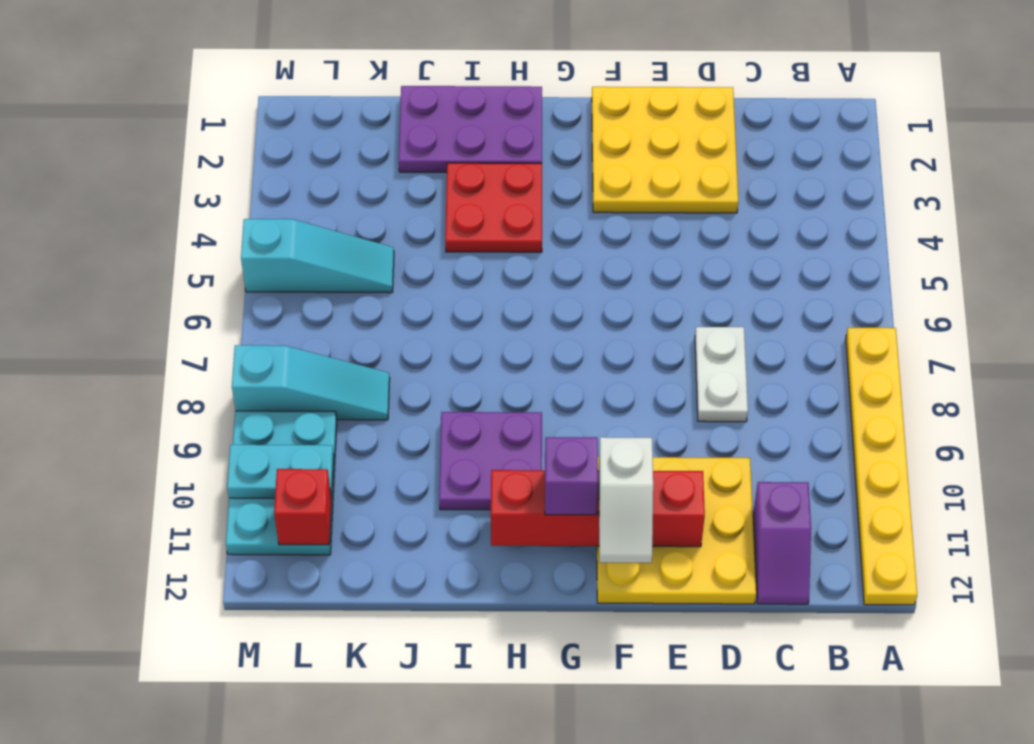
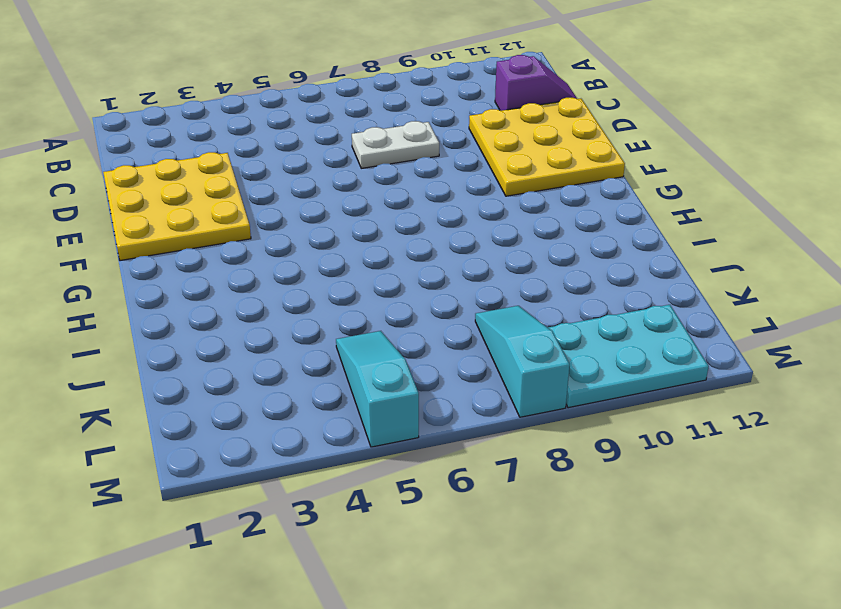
none -> yellow plate A7:A12 level 1
none -> purple plate H1:J2 level 1
none -> red plate H3:I4 level 1

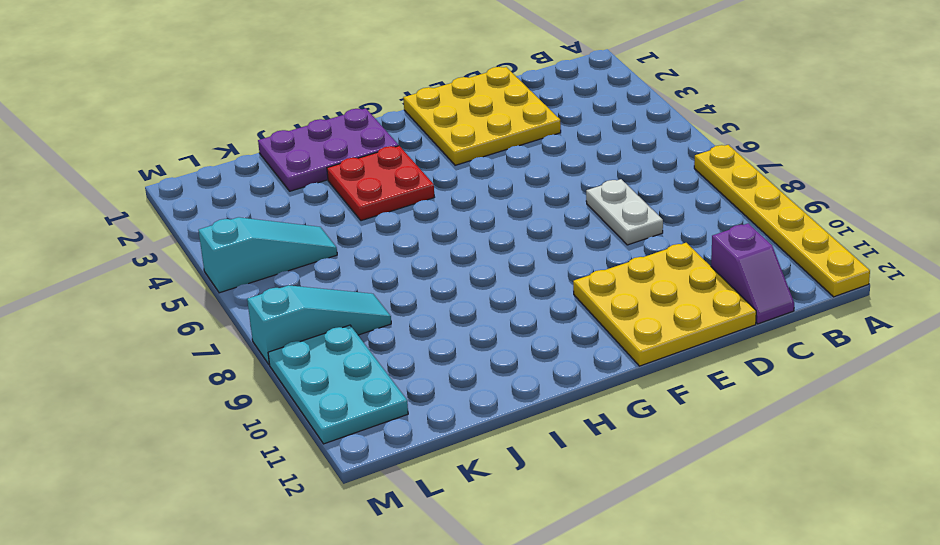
none -> purple plate H9:I10 level 1
none -> red brick E11:H11 level 2
none -> cyan plate L10:M10 level 2

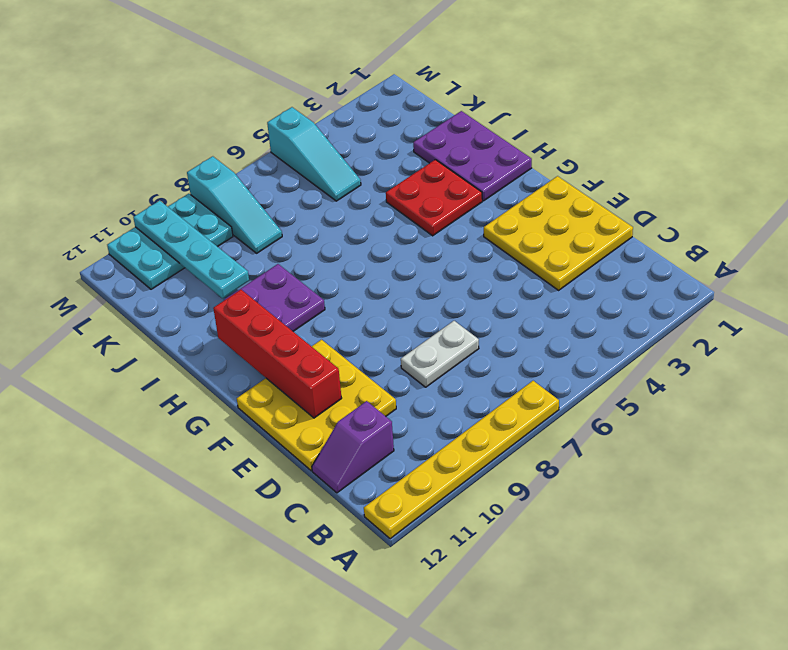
cyan plate J10:M10 level 2 -> cyan plate L10:M10 level 2
none -> red brick L11 level 2
none -> white slope F11:F12 level 3 top 11
none -> purple brick G11 level 3

